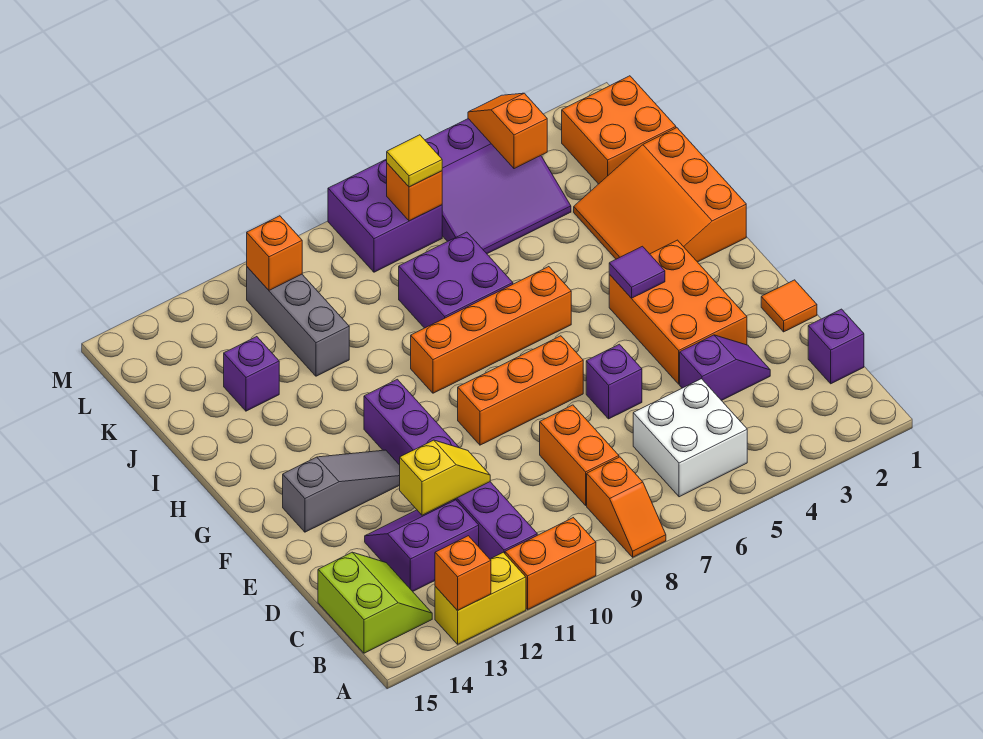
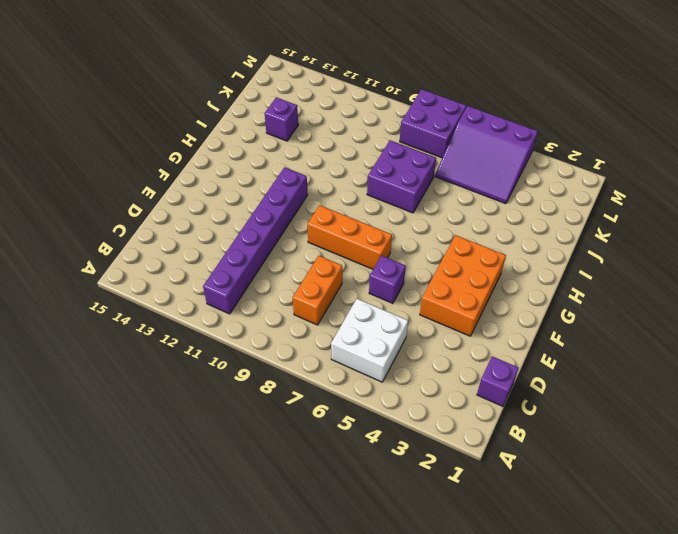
none -> orange slope A8:B8 level 1 top B
none -> orange brick A10:A11 level 1
none -> yellow brick A12:A13 level 1
none -> lime slope B14:C15 level 1 top 15

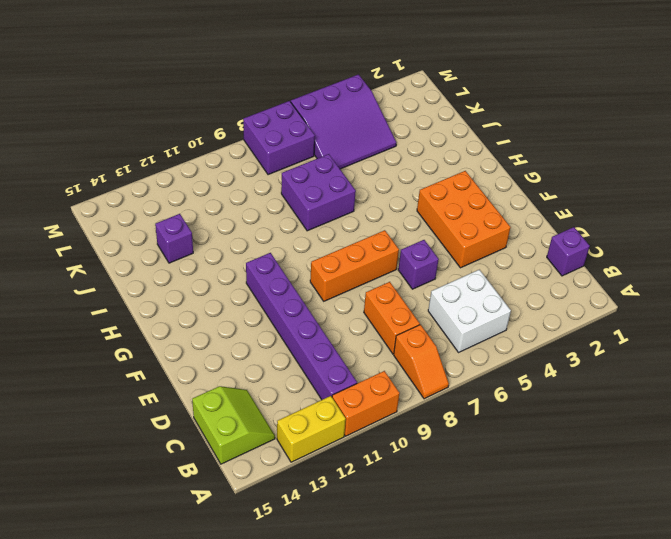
none -> purple slope C12:D13 level 1 top C
none -> purple slope D3:D4 level 1 top 4
none -> orange tile E1 level 1
none -> grey slope F12:F14 level 1 top 14

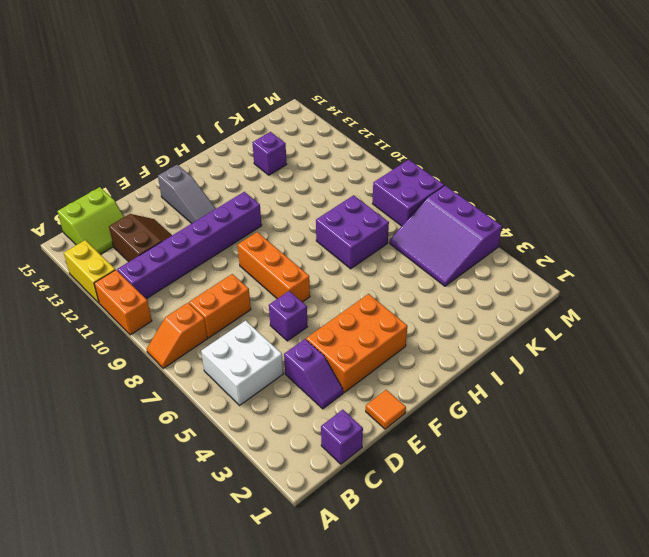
brown slope C12:D13 level 1 top C -> purple slope C12:D13 level 1 top C
none -> orange slope H1:J3 level 1 top 1
none -> orange brick H6:H9 level 1
none -> grey brick J11:L11 level 1
none -> orange brick K1:L2 level 1

